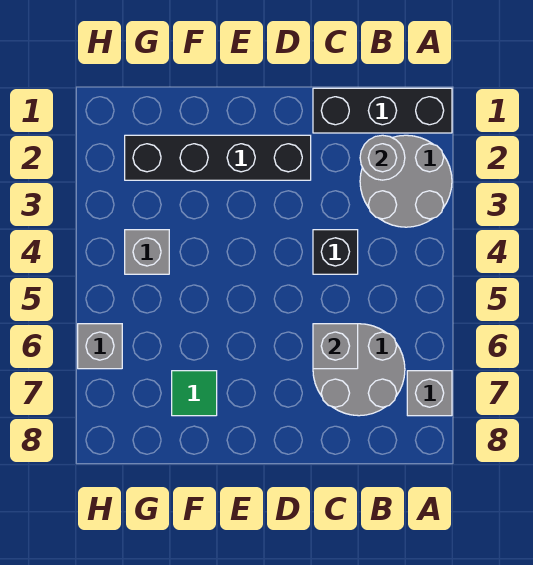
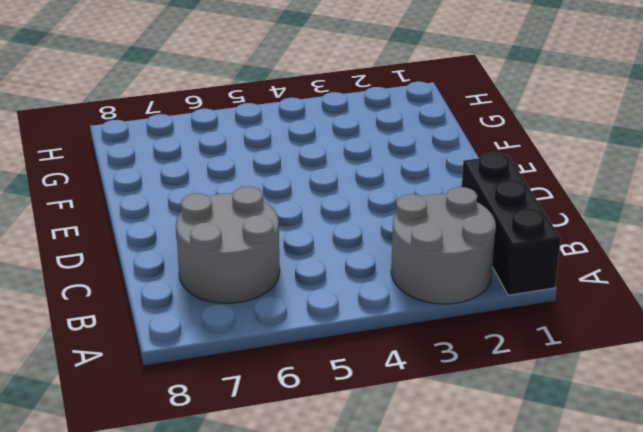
none -> grey brick A7 level 1
none -> black brick C4 level 1

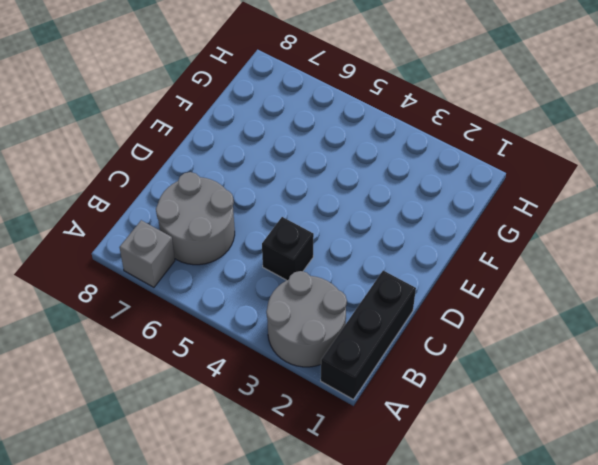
none -> black brick D2:G2 level 1
none -> green tile F7 level 1

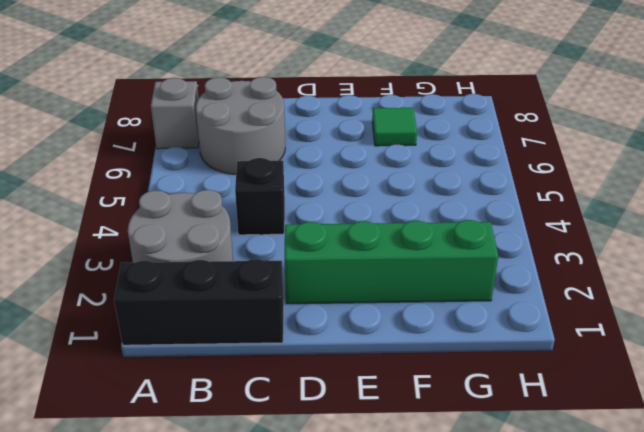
green brick D2:G2 level 1 -> black brick D2:G2 level 1
none -> grey brick G4 level 1
none -> grey brick H6 level 1

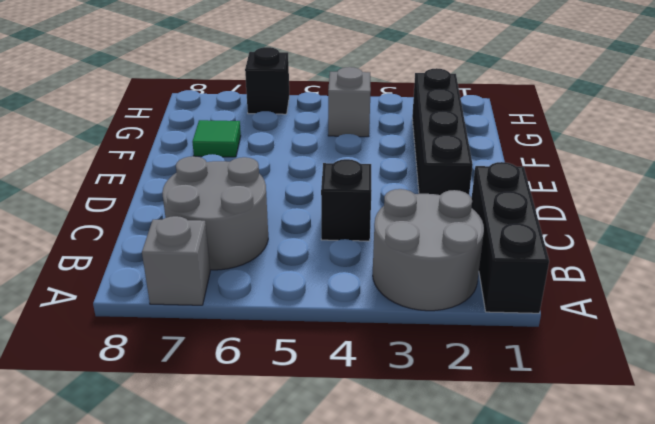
black brick H6 level 1 -> grey brick H6 level 1
none -> grey round brick B2 level 2
none -> grey brick C6 level 2

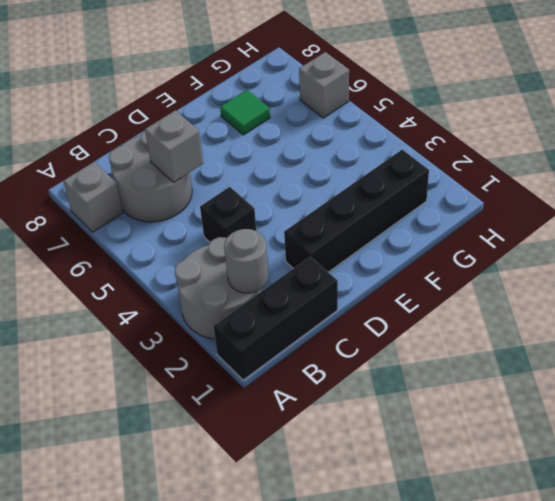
none -> grey brick G4 level 1

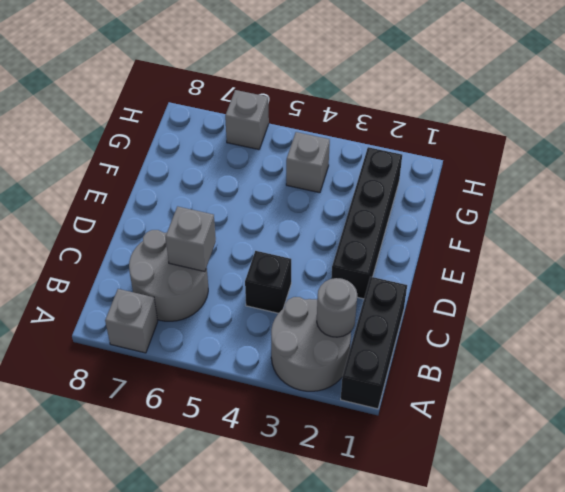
none -> green tile F7 level 1

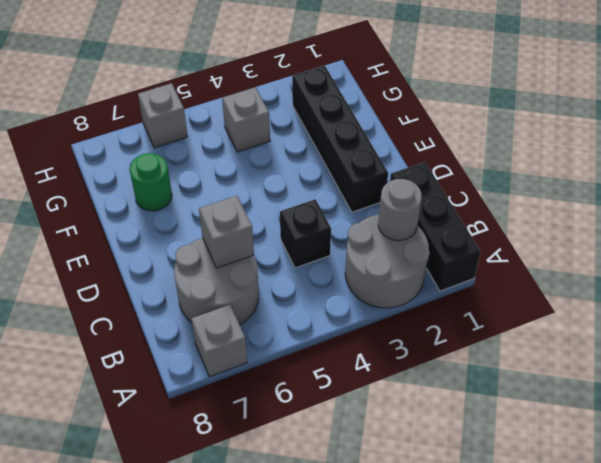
green round brick F7 level 1 -> green tile F7 level 1

